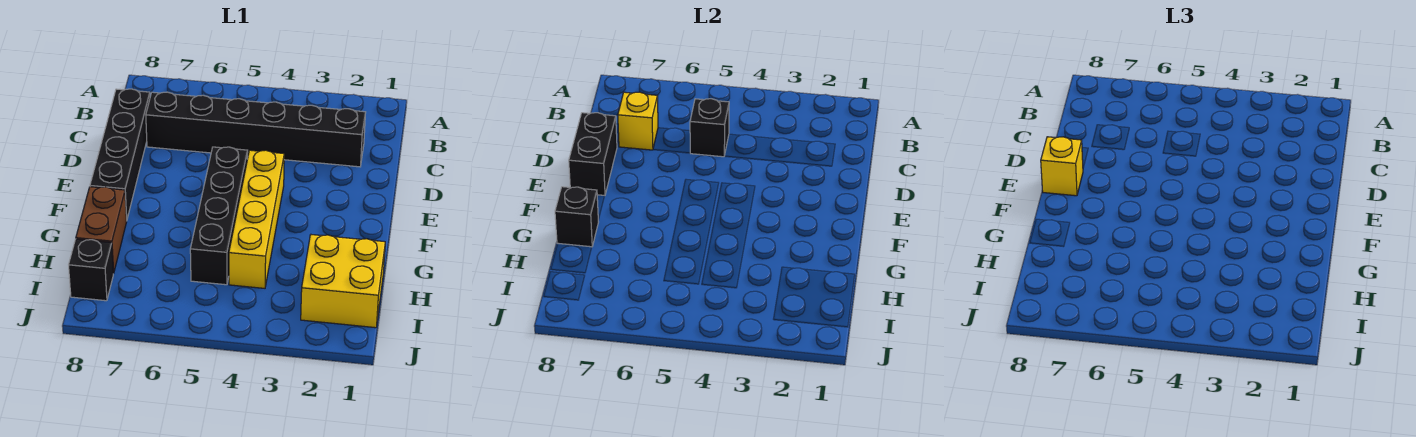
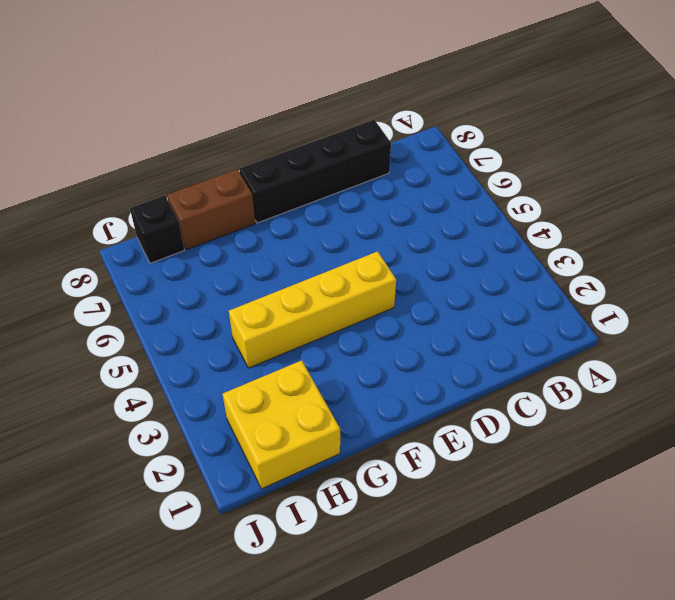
none -> black brick C2:C7 level 1
none -> black brick E5:H5 level 1
none -> black brick C5 level 2

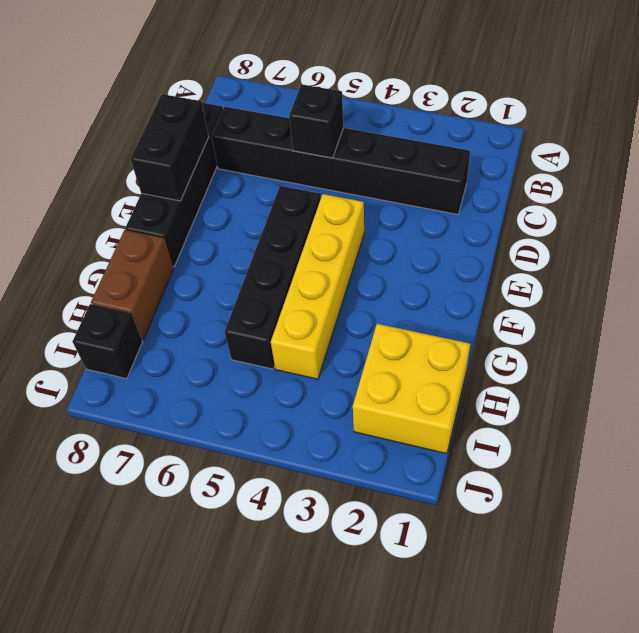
none -> yellow brick C7 level 2
none -> black brick G8 level 2
none -> yellow brick E8 level 3

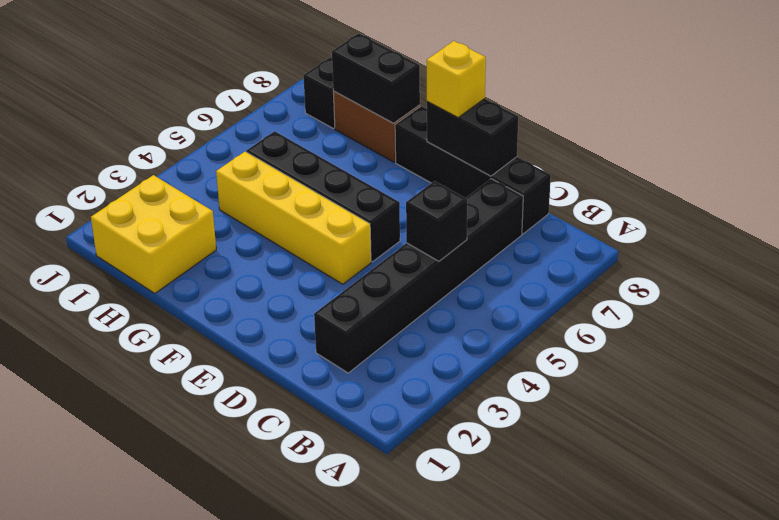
black brick G8:H8 level 2 -> black brick G8 level 2
none -> yellow brick C7 level 2

